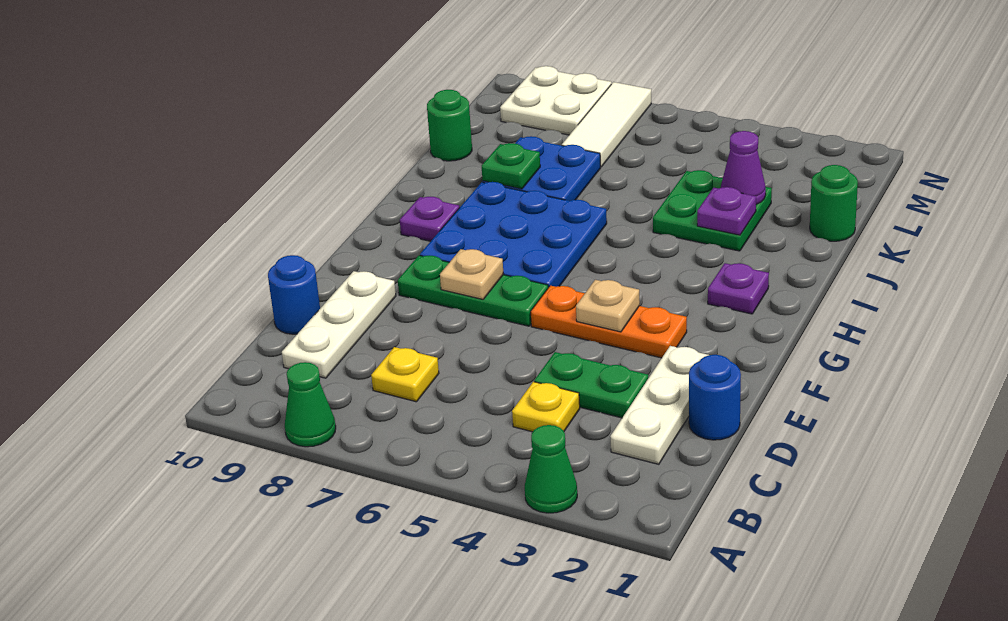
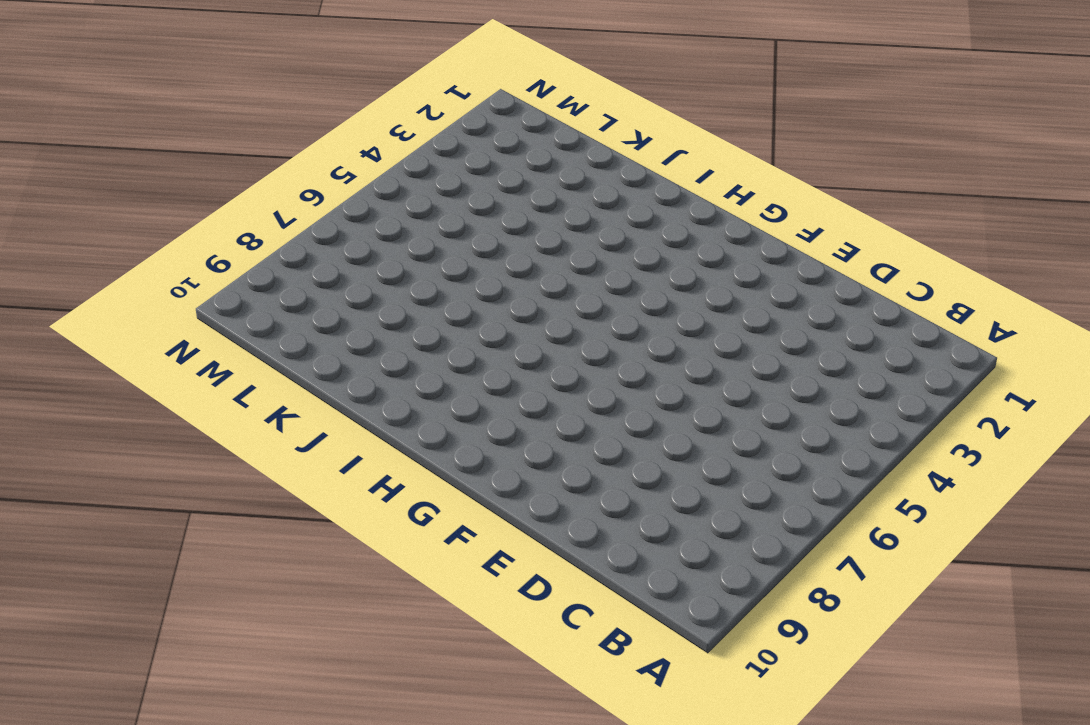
none -> green cone A3 level 1
none -> green cone A8 level 1
none -> white plate C2:E2 level 1

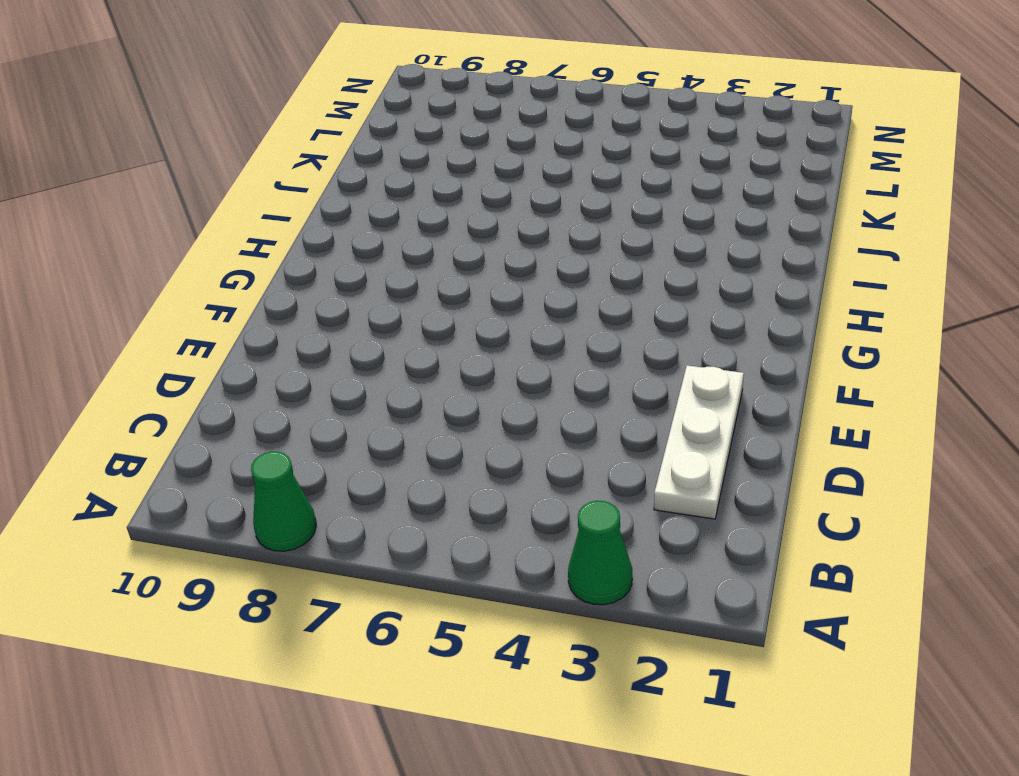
none -> yellow plate C4 level 1
none -> yellow plate C7 level 1
none -> white plate C9:E9 level 1

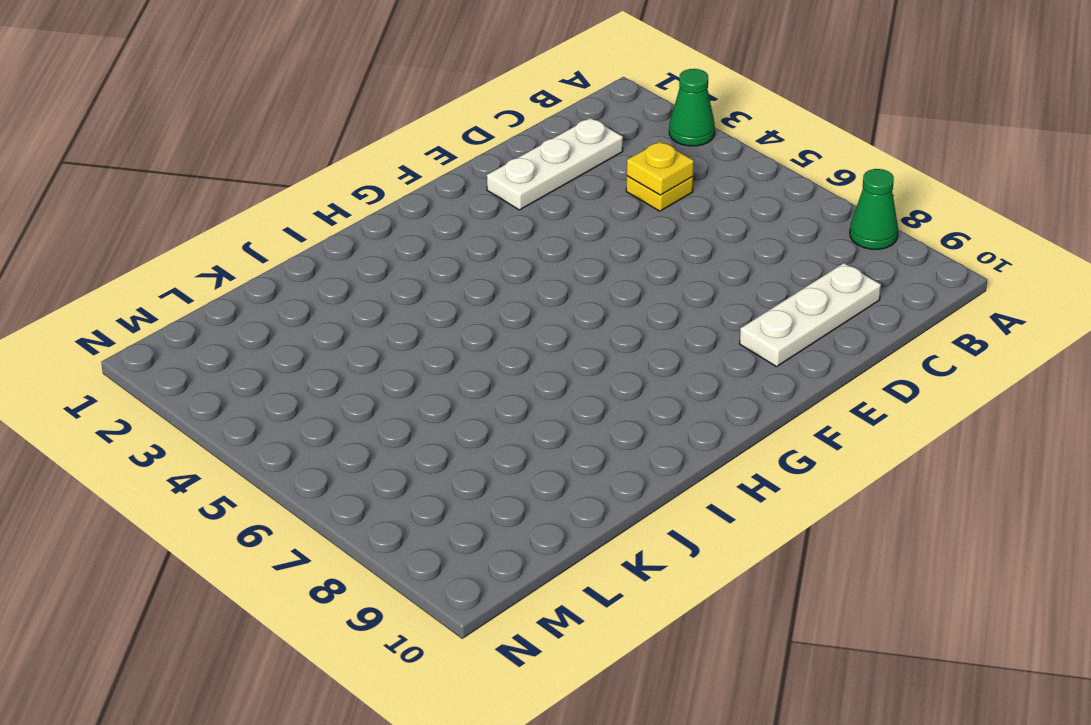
yellow plate C4 level 2 -> yellow plate C7 level 1
none -> blue round brick D1 level 1
none -> green plate D3:D4 level 1
none -> blue round brick D10 level 1

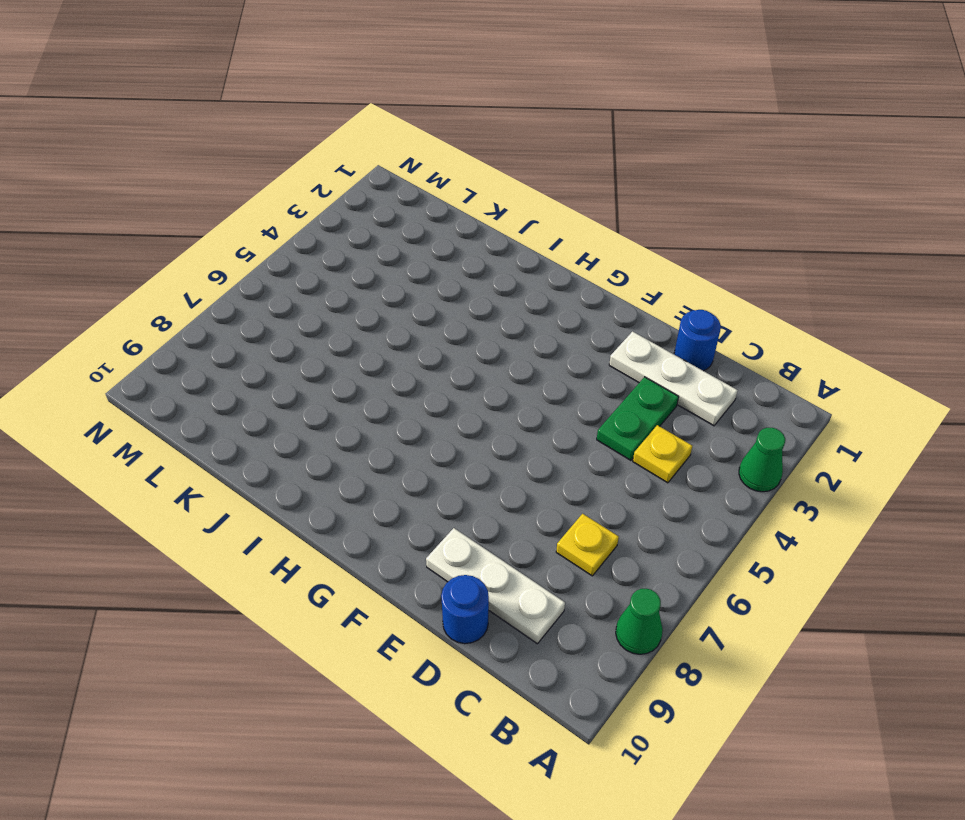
none -> orange plate F3:F5 level 1
none -> green plate F6:F8 level 1
none -> blue plate G6:I8 level 1

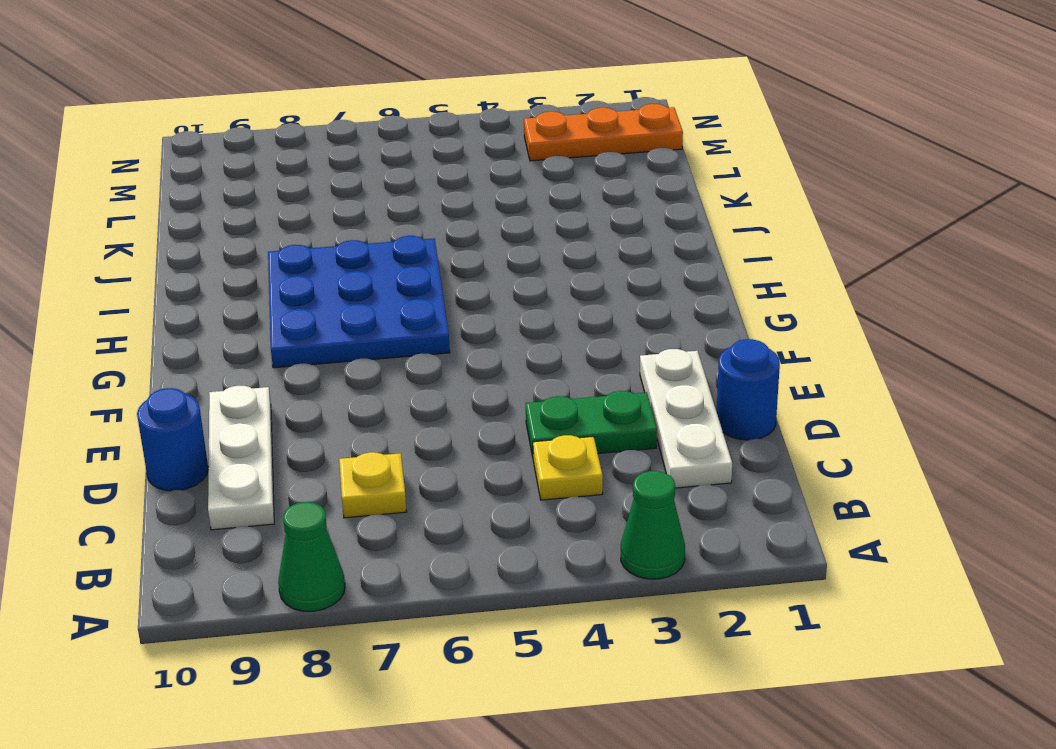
orange plate M1:M3 level 1 -> orange plate F3:F5 level 1
none -> green plate F6:F8 level 1
none -> purple plate H2 level 1
none -> purple plate H9 level 1

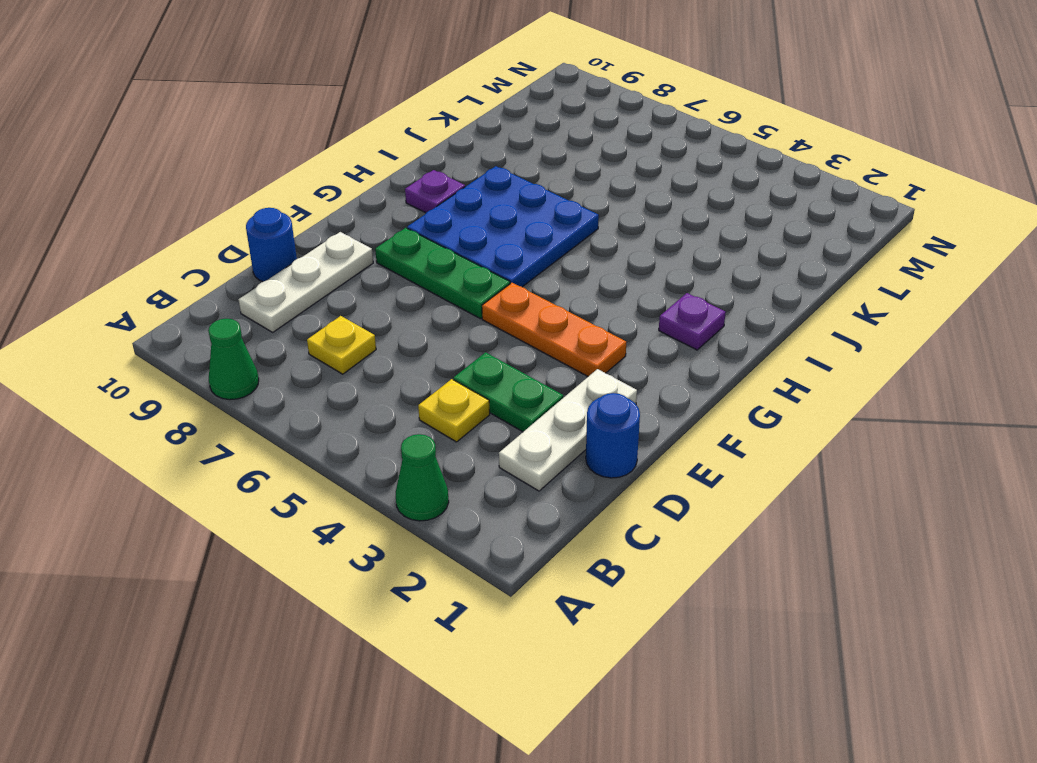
none -> green plate J3:K4 level 1
none -> blue plate J7:K8 level 1
none -> green round brick K1 level 1

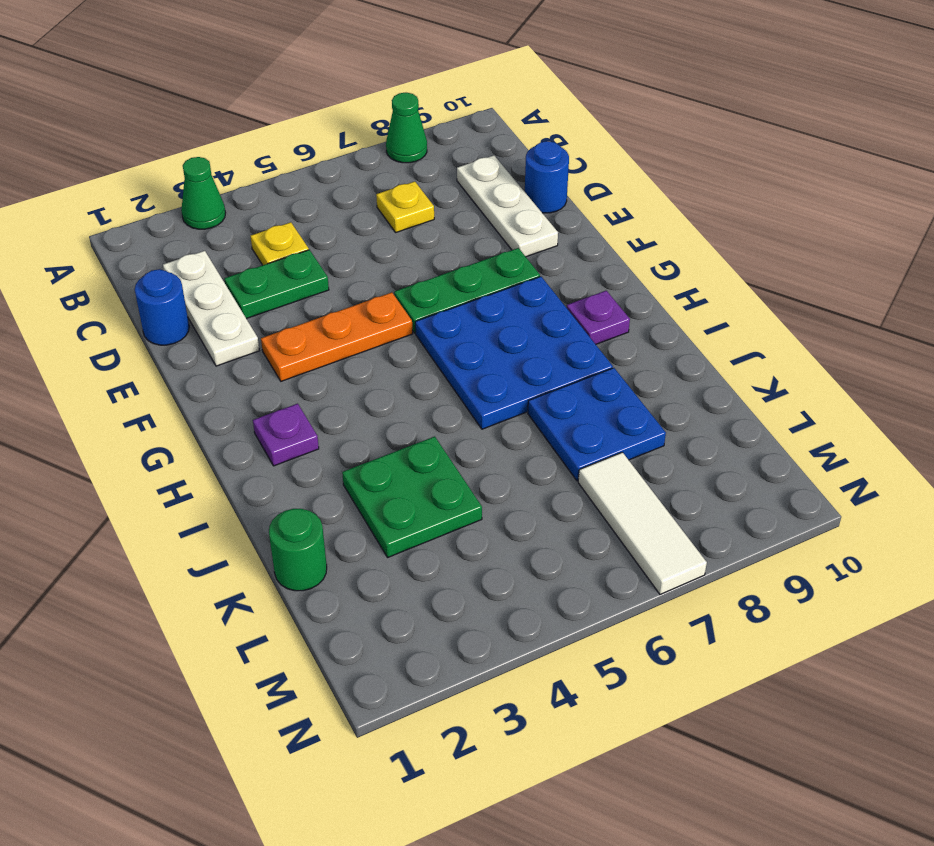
none -> green round brick K10 level 1
none -> white plate M8:N9 level 1
none -> tan plate F4 level 2

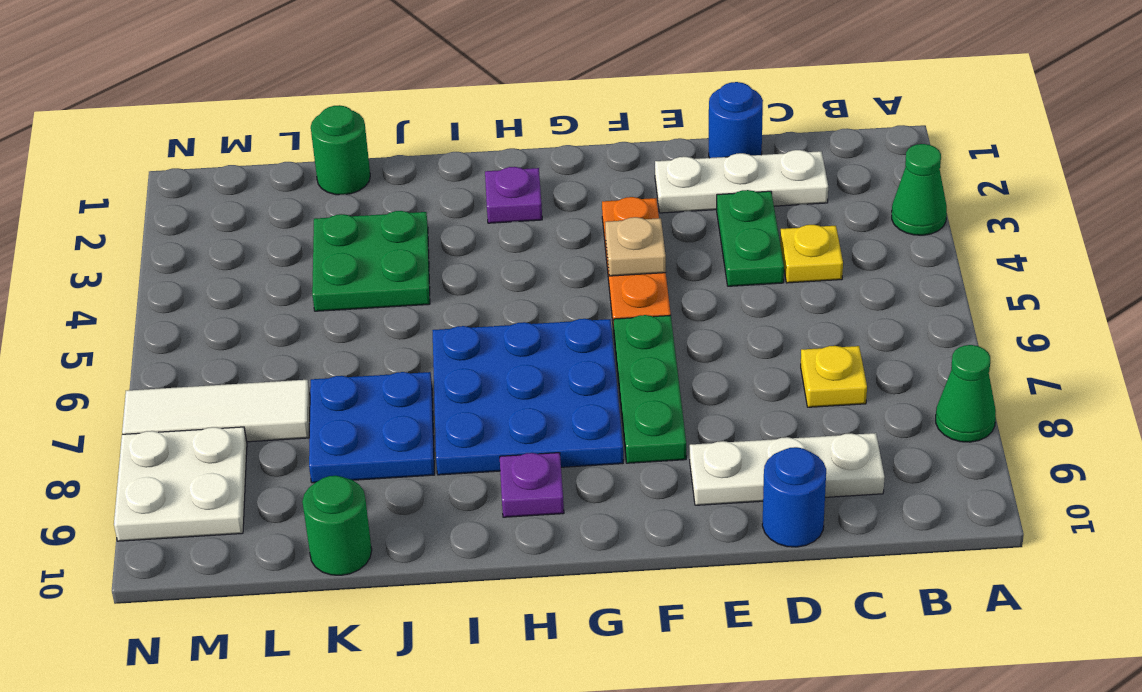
none -> tan plate F7 level 2
none -> purple plate J3 level 2
none -> green plate J8 level 2

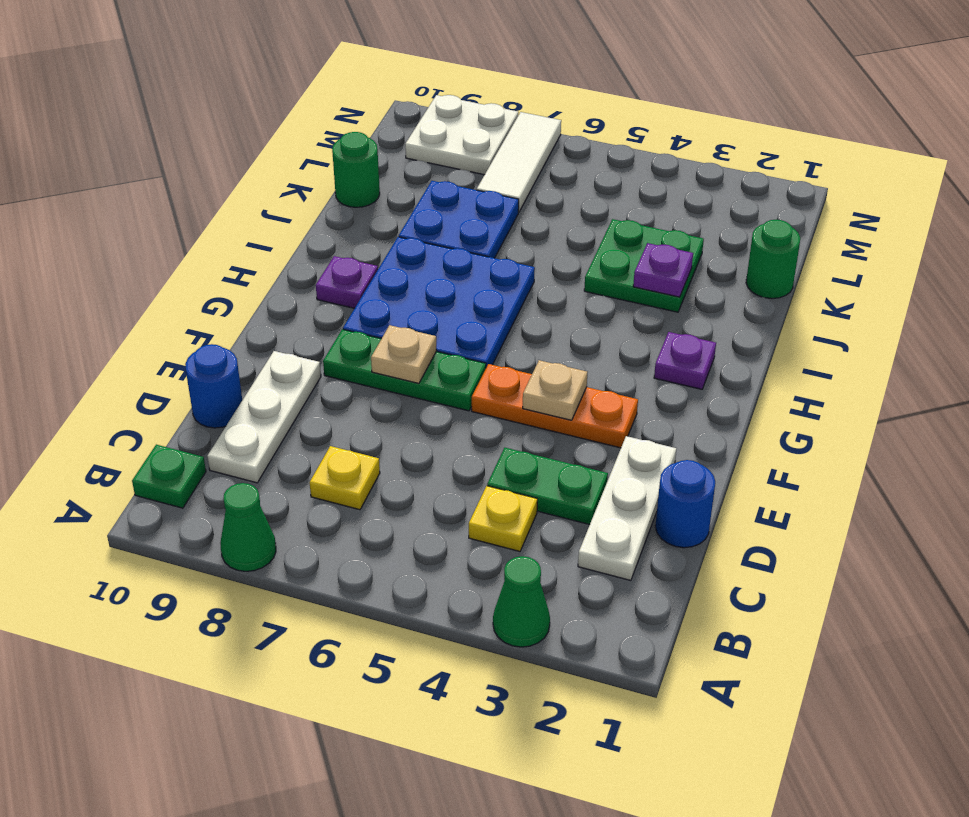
green plate B10 level 1 -> green plate J8 level 2
none -> purple cone K3 level 2

